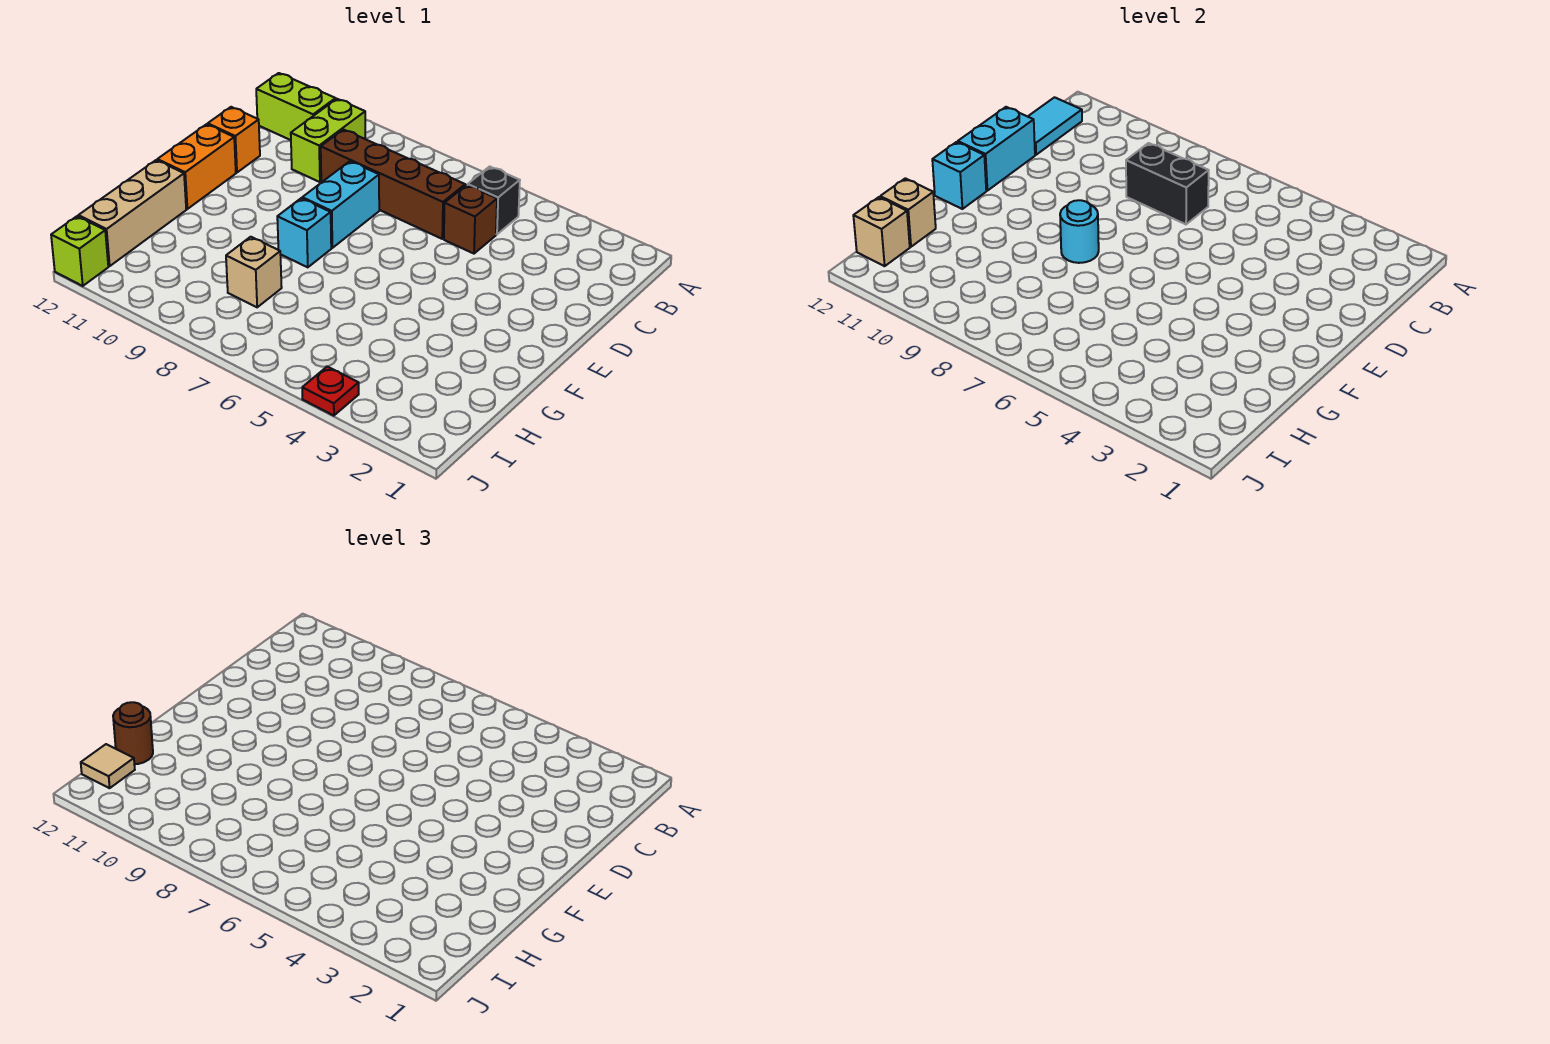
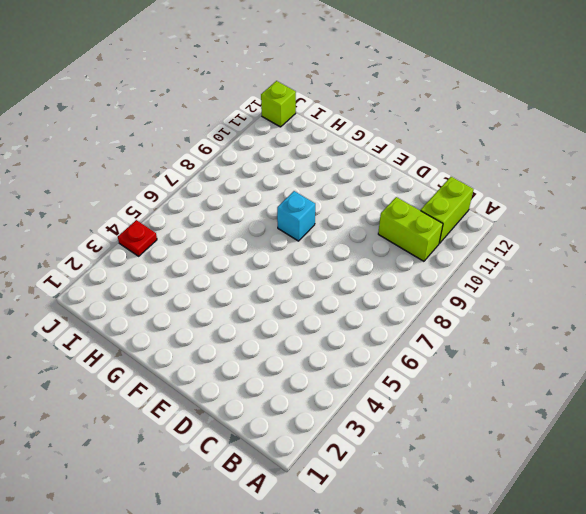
none -> black brick B5 level 1
none -> brown brick C5 level 1
none -> brown brick C6:C9 level 1

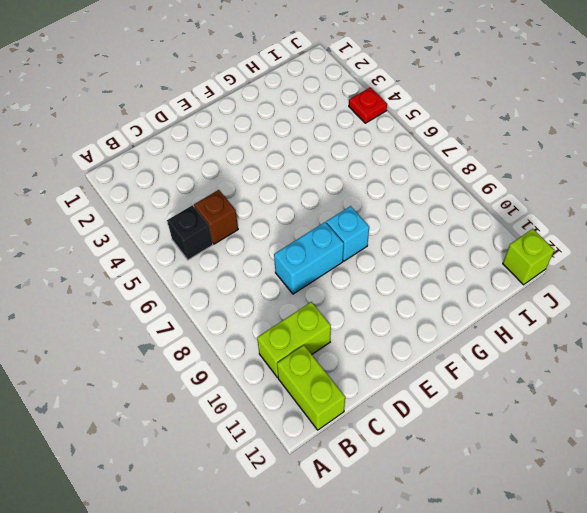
none -> brown brick C6:C9 level 1
none -> orange brick D12 level 1
none -> orange brick E12:F12 level 1

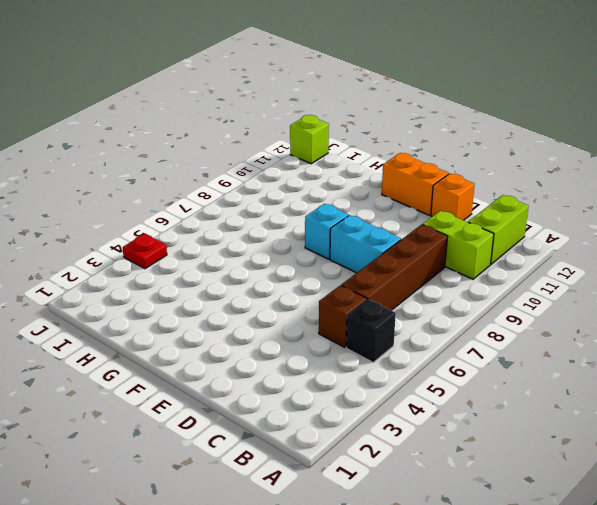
none -> tan brick G12:I12 level 1
none -> tan brick H8 level 1
none -> cyan tile B12:C12 level 2

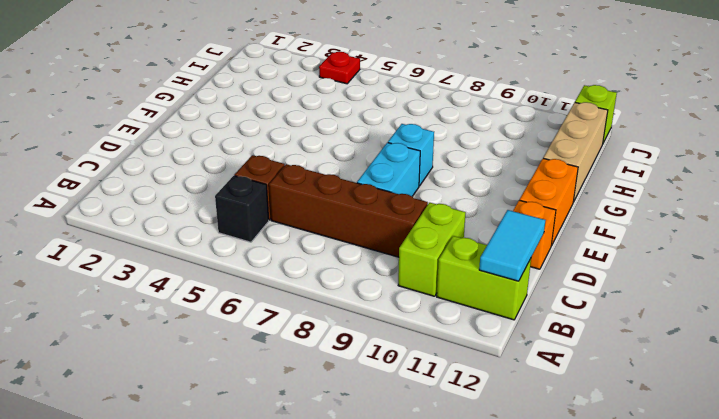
none -> tan brick H8 level 1
none -> black brick C7:C8 level 2
none -> cyan brick D12:E12 level 2

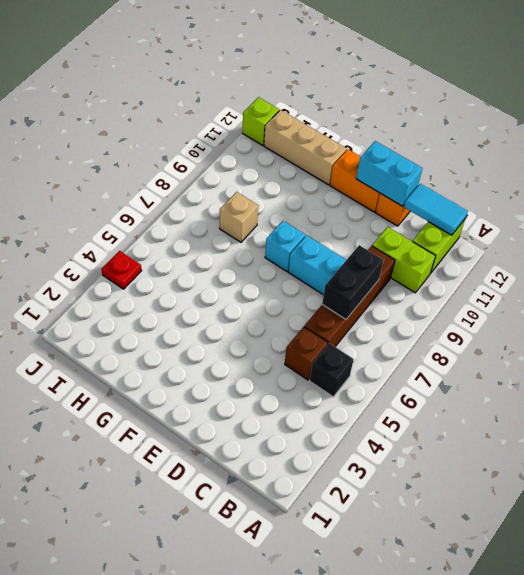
none -> cyan round brick F8 level 2
none -> cyan brick F12 level 2
none -> tan brick H12 level 2

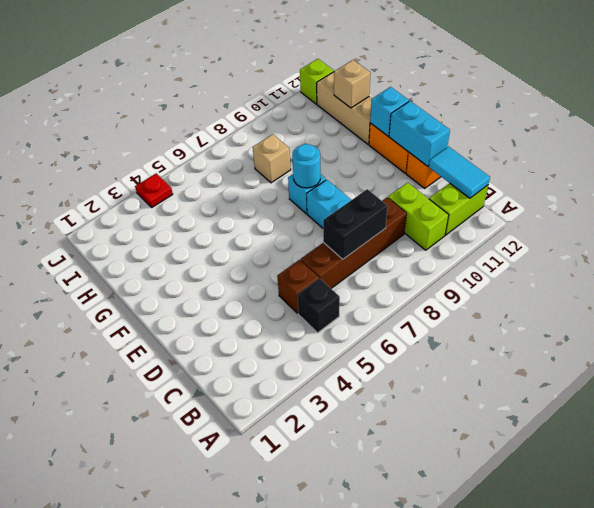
none -> tan brick I12 level 2
none -> brown round brick H12 level 3
none -> tan tile I12 level 3

